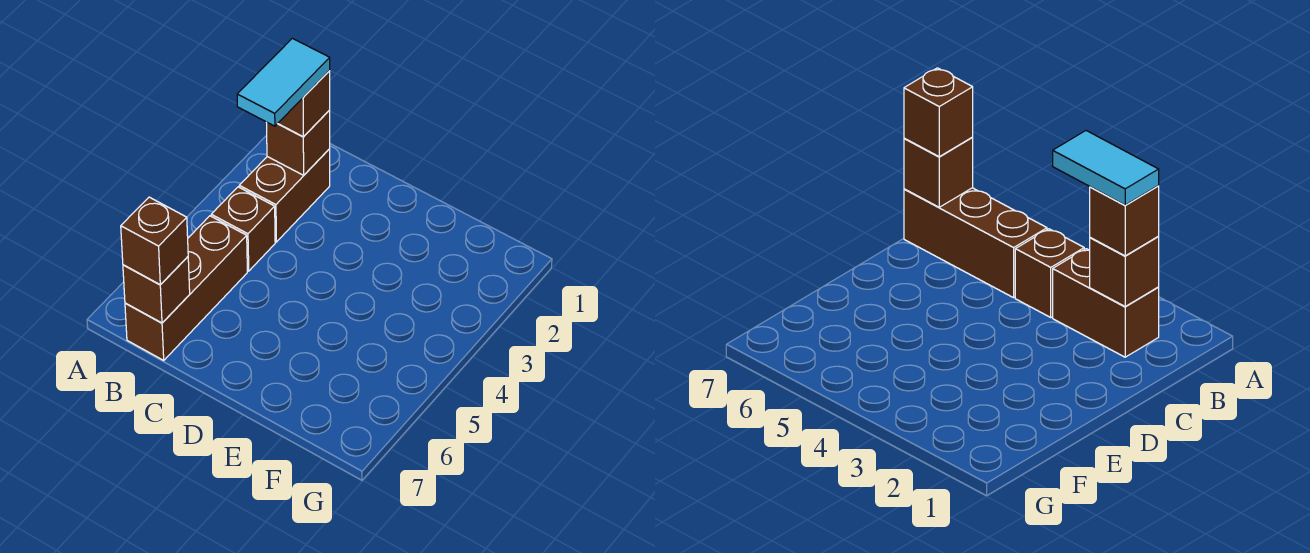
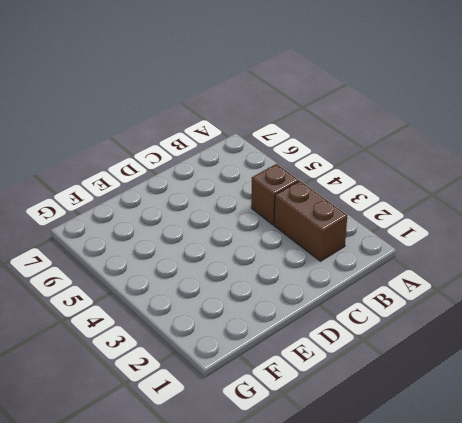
none -> brown brick B5:B7 level 1
none -> brown brick B2 level 2

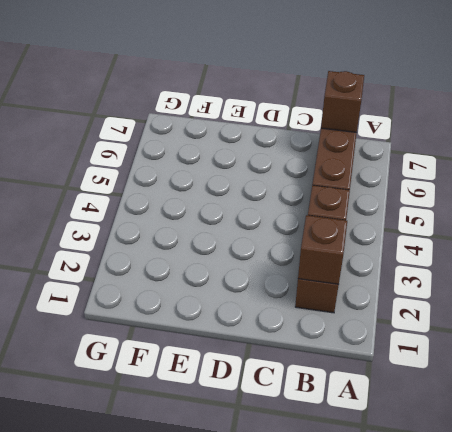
none -> brown brick B2 level 3
none -> brown brick B7 level 3

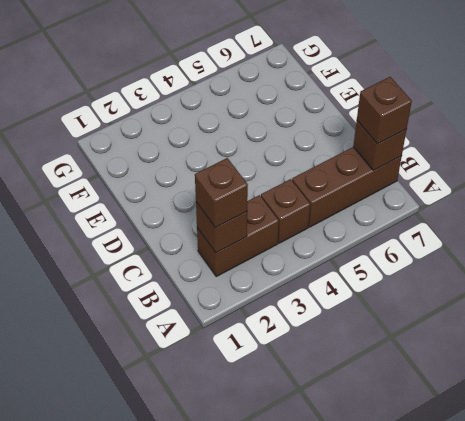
none -> cyan tile B2:B3 level 4

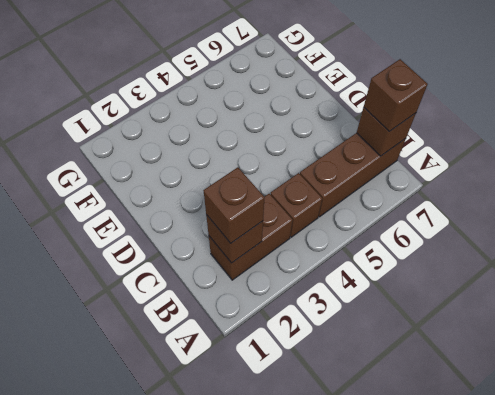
none -> cyan tile B2:B3 level 4

